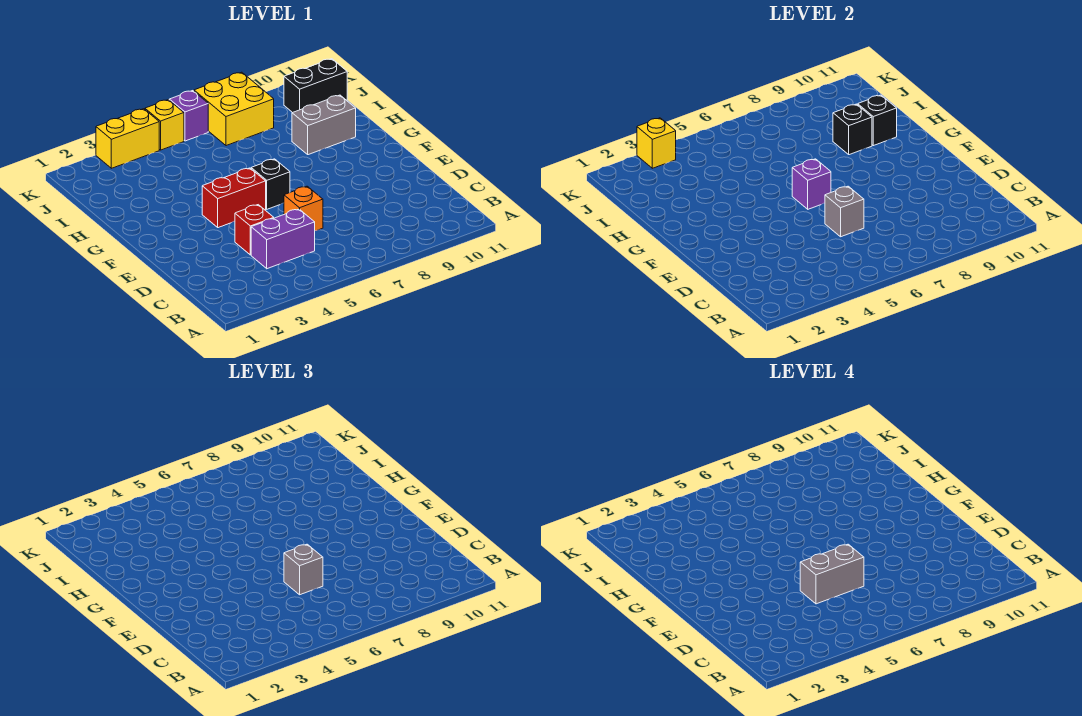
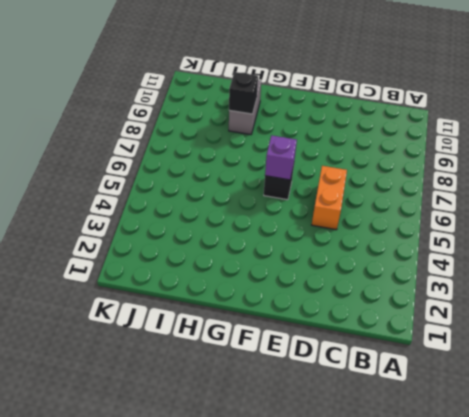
orange brick D5:D6 level 1 -> orange brick D6 level 1
none -> purple brick C4:C5 level 1
none -> red brick D4 level 1
none -> red brick F4:F5 level 1

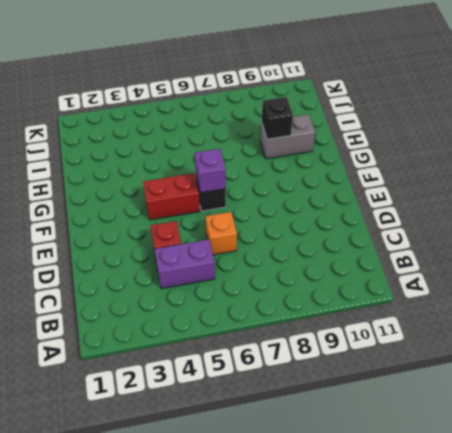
none -> yellow brick J7:K8 level 1
none -> black brick J10:J11 level 1
none -> yellow brick K3:K4 level 1

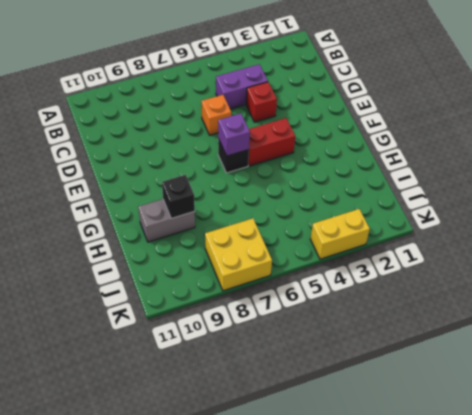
none -> black brick J10:J11 level 1
none -> yellow brick K5 level 1
none -> purple brick K6 level 1

